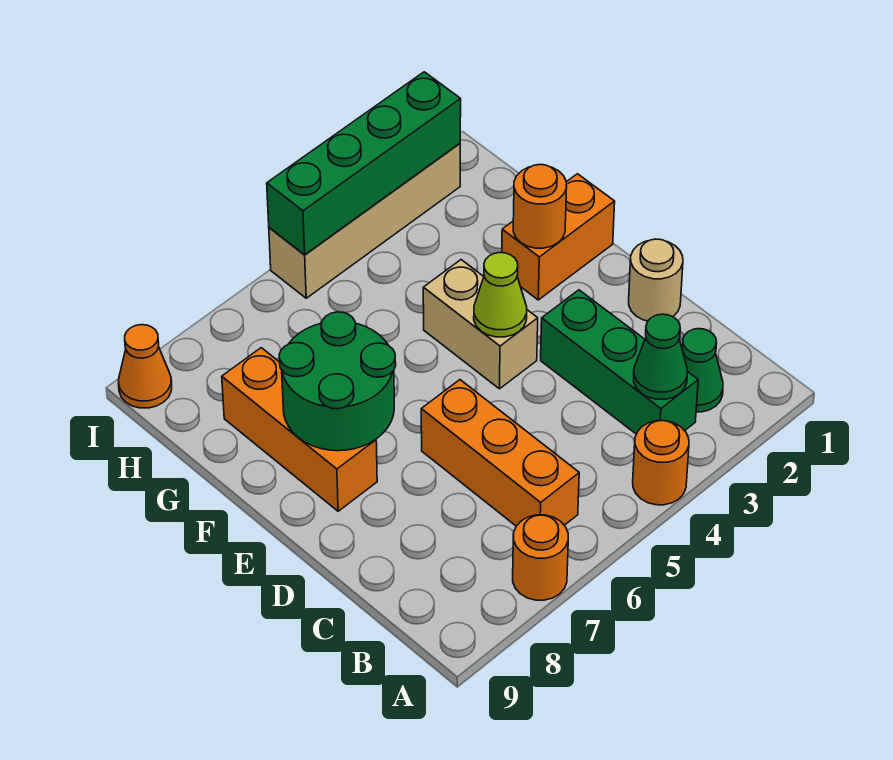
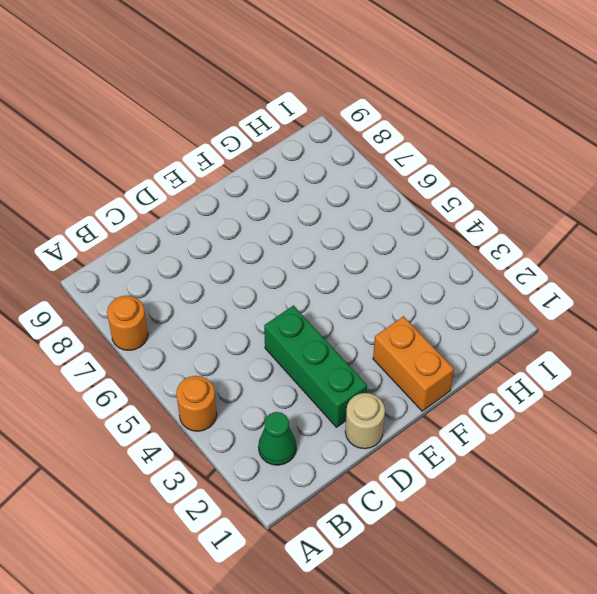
green brick D2:D4 level 1 -> green brick B3:D3 level 1
none -> orange brick B6:D6 level 1
none -> tan brick E4:F4 level 1
none -> orange brick E8:G8 level 1

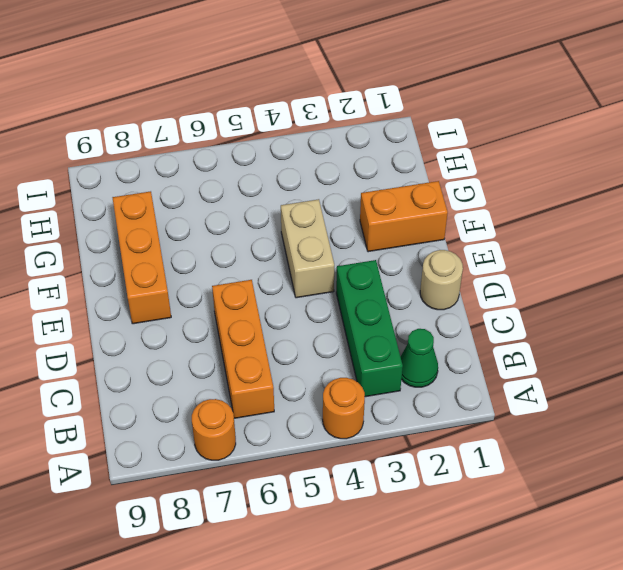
none -> tan brick I2:I5 level 1
none -> orange cone I9 level 1
none -> green cone B3 level 2

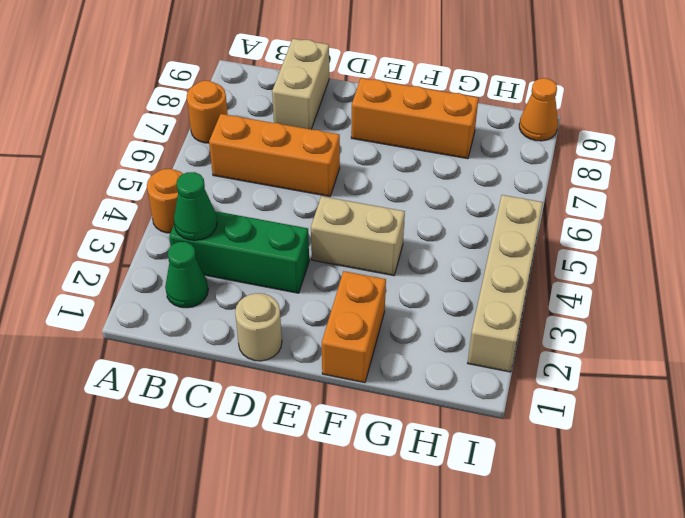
tan brick C8:C9 level 1 -> none
none -> lime cone E4 level 2
none -> green round brick E7:F8 level 2
none -> orange round brick F2 level 2

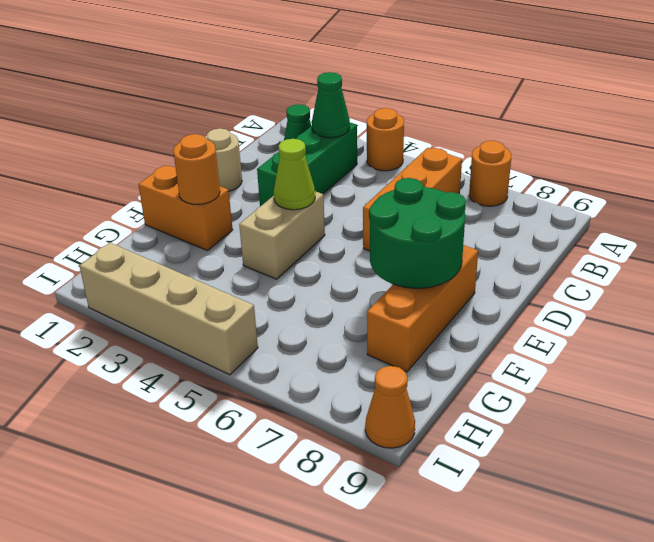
none -> green brick I2:I5 level 2

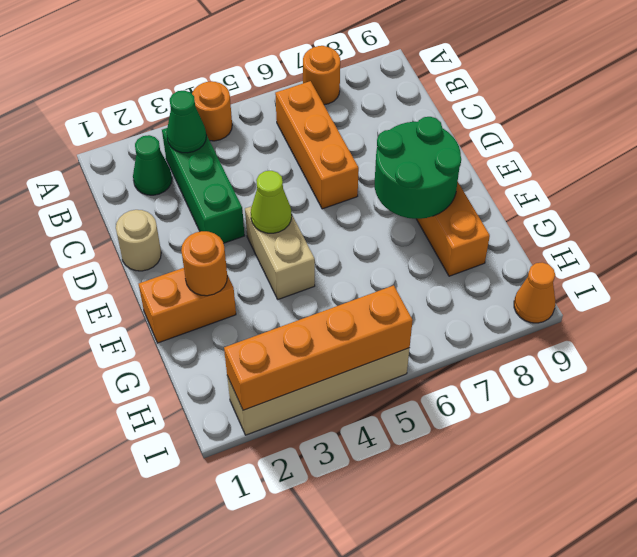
orange brick I2:I5 level 2 -> green brick I2:I5 level 2

